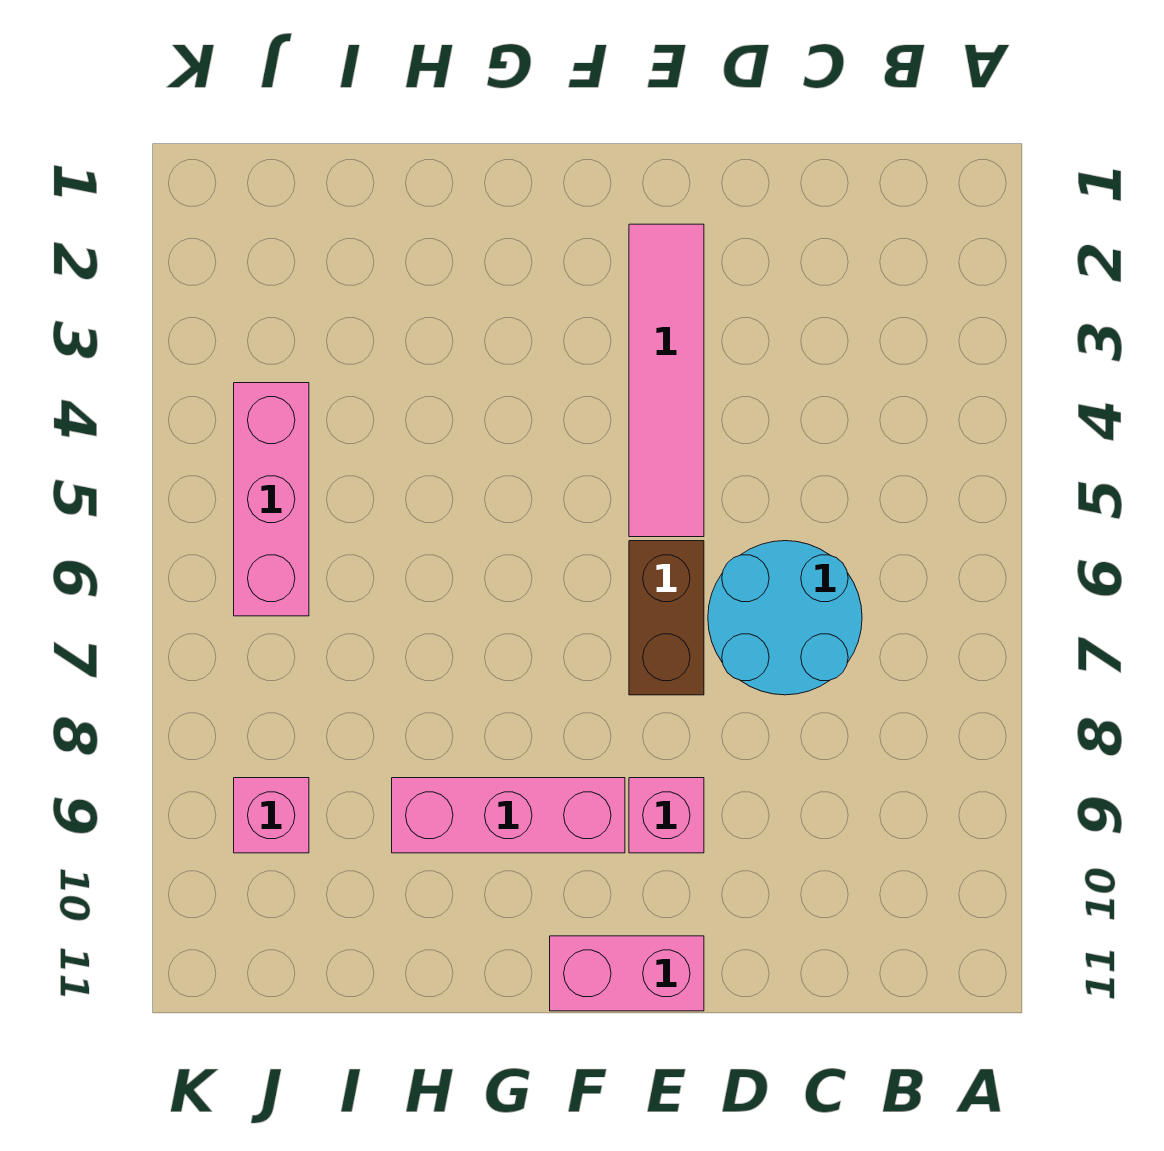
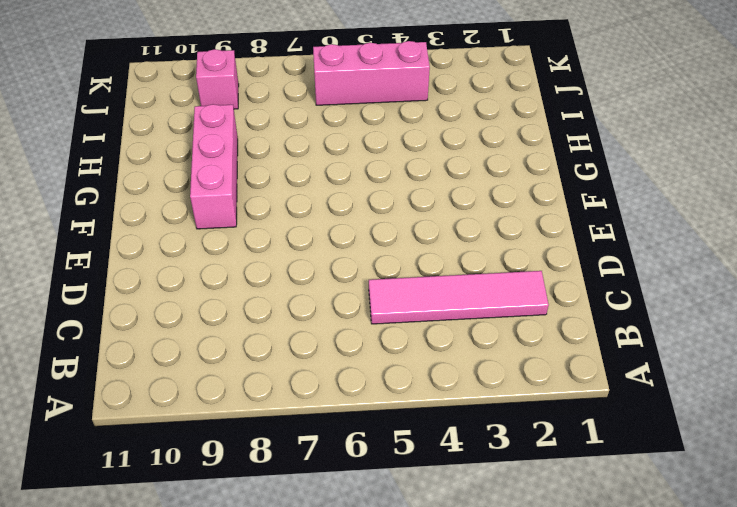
pink tile C2:C5 level 1 -> pink tile E2:E5 level 1
none -> cyan round brick C6:D7 level 1
none -> brown brick E6:E7 level 1

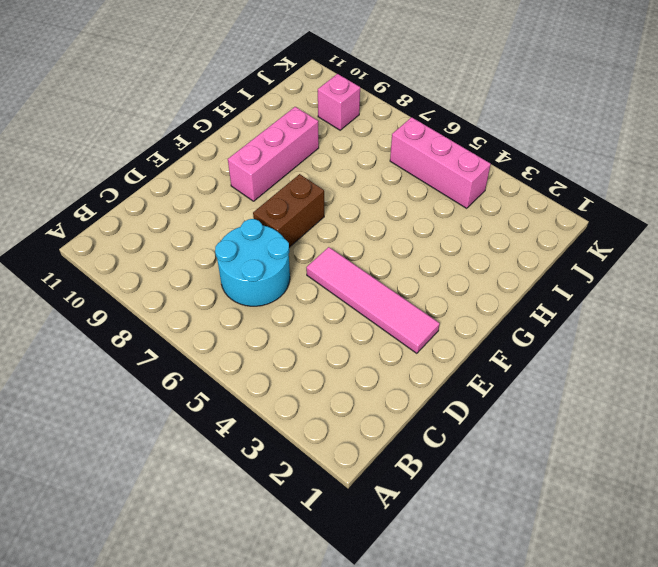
brown brick E7:F7 level 1 -> brown brick E6:E7 level 1
none -> pink brick E9 level 1
none -> pink brick E11:F11 level 1

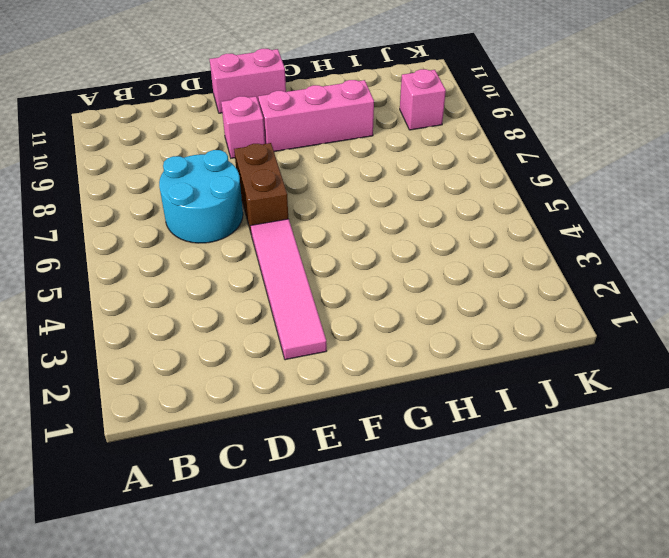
none -> pink brick J4:J6 level 1

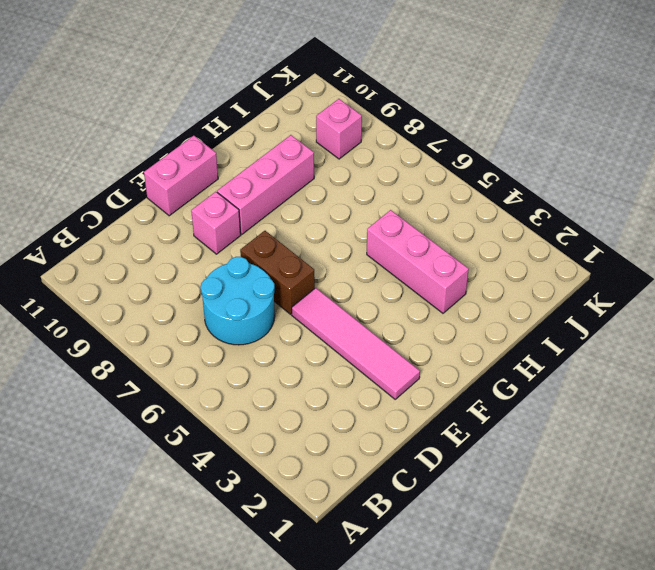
pink brick H3:H5 level 1 -> pink brick J4:J6 level 1

